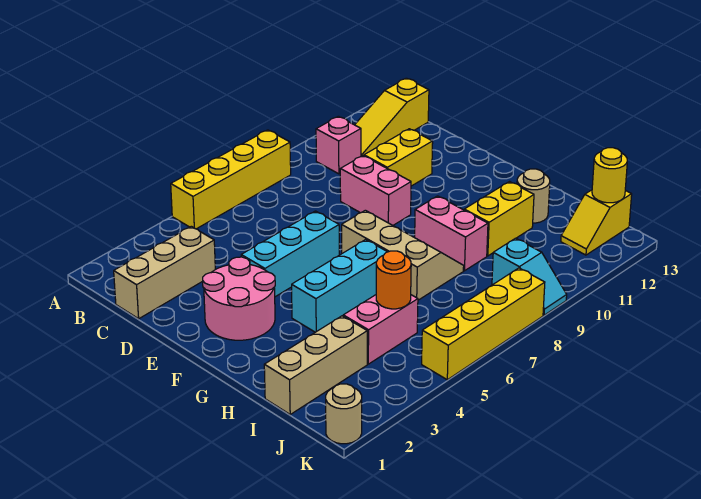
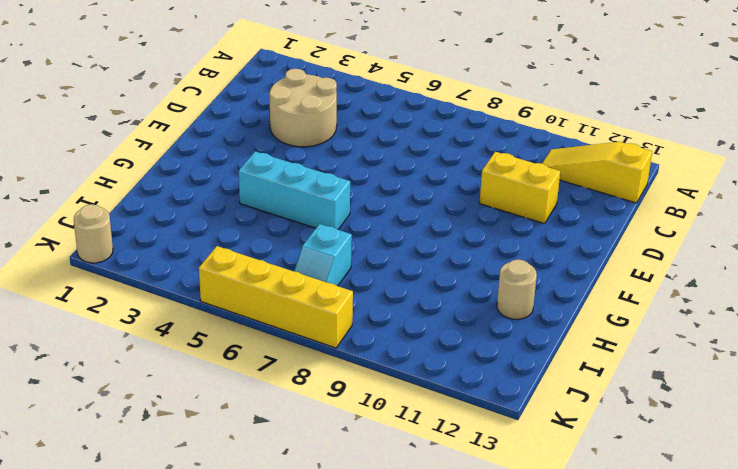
tan round brick C3:D4 level 1 -> tan brick C1:C3 level 1
cyan slope I7:J7 level 1 top I -> cyan slope J9:K9 level 1 top J
none -> yellow brick A5:A8 level 1
none -> pink brick B10 level 1
none -> pink brick D9:E9 level 1

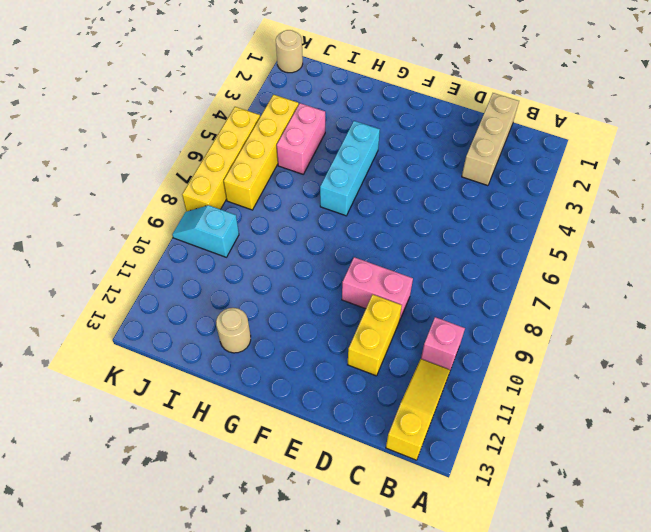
yellow brick J4:J7 level 1 -> yellow brick A5:A8 level 1
none -> pink round brick E2:F3 level 1
none -> cyan brick E4:E6 level 1
none -> tan slope F7:H8 level 1 top 7

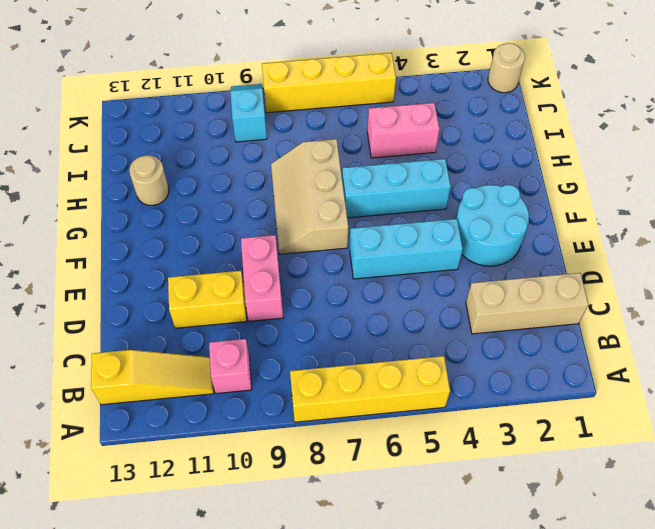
cyan round brick E2:F3 level 1 -> pink round brick E2:F3 level 1
none -> pink brick G9:H9 level 1
none -> yellow brick H10:H11 level 1
none -> tan brick I1:I3 level 1

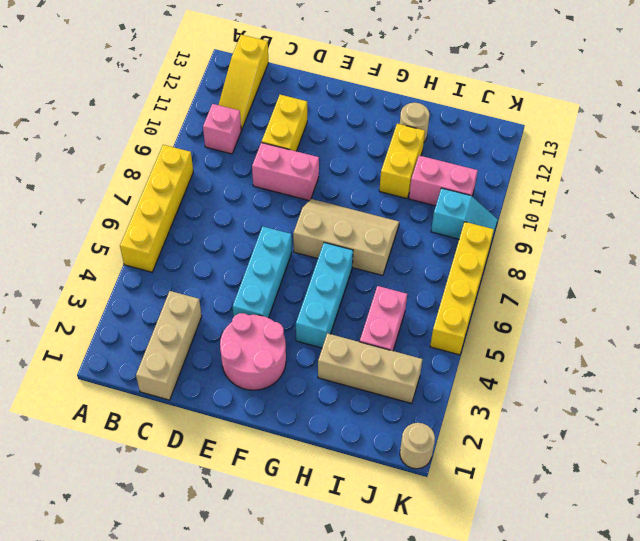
tan brick H3:J3 level 1 -> tan brick I1:I3 level 1
pink brick I10:J10 level 1 -> pink brick G9:H9 level 1
none -> yellow slope J12:J13 level 1 top 13
none -> orange round brick I5 level 2
none -> yellow round brick J13 level 2

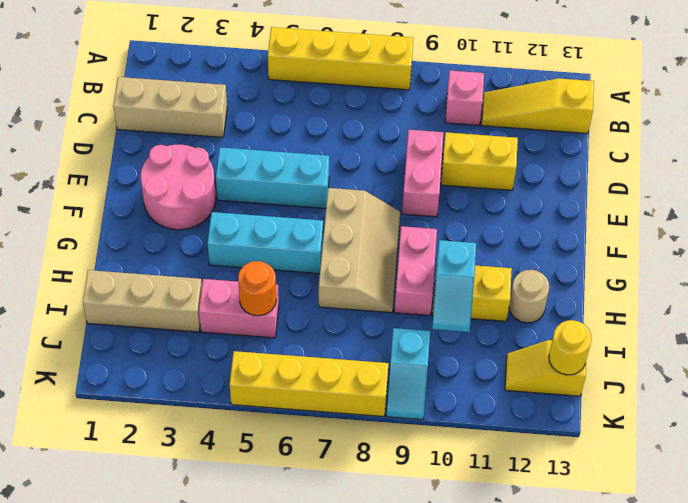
cyan slope H10:I10 level 2 top H -> none
none -> tan round brick K1 level 1

